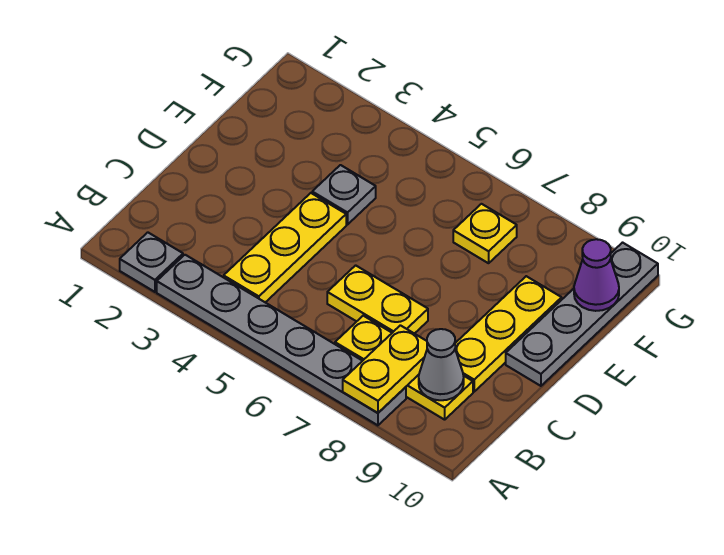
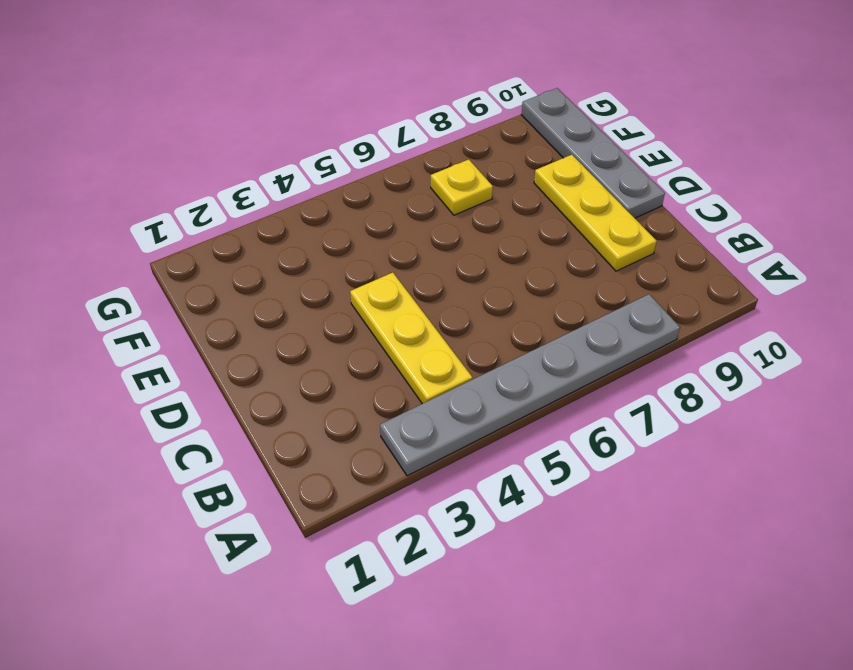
none -> grey plate A2 level 1
none -> yellow plate B7:B9 level 1
none -> yellow plate C6:C7 level 1

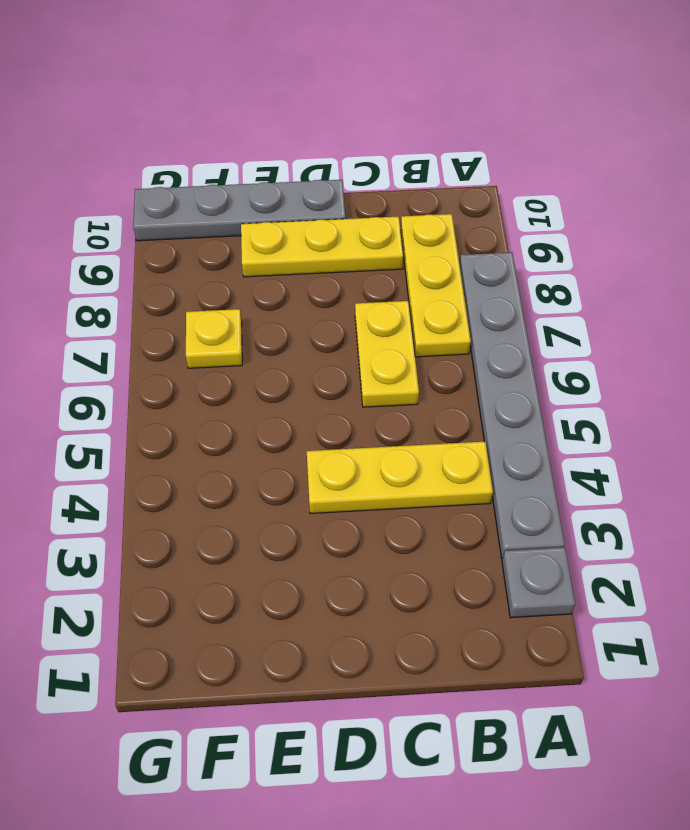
none -> grey plate E4 level 1
none -> yellow plate A8:B8 level 2
none -> grey cone B9 level 2

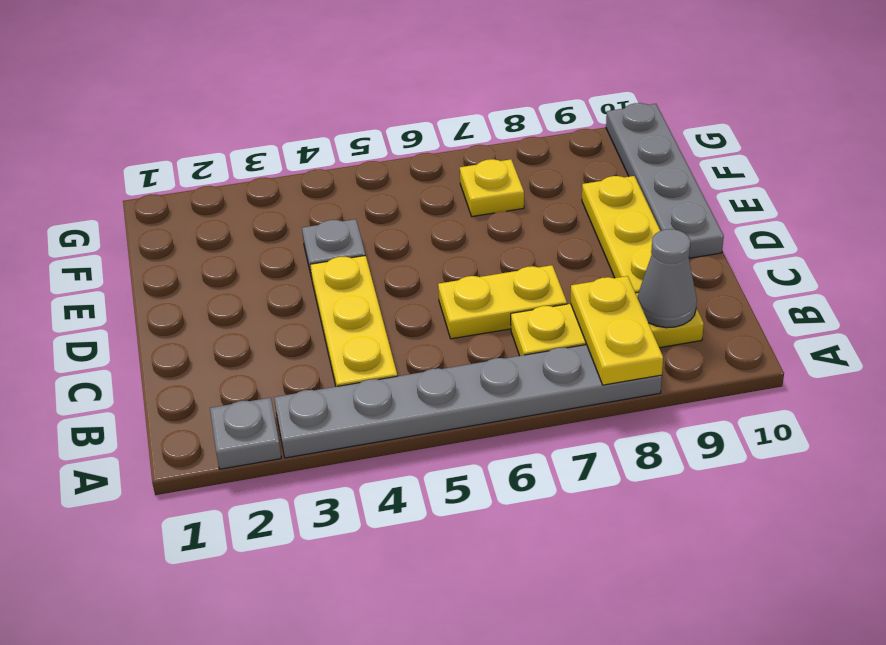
none -> purple cone F10 level 2

